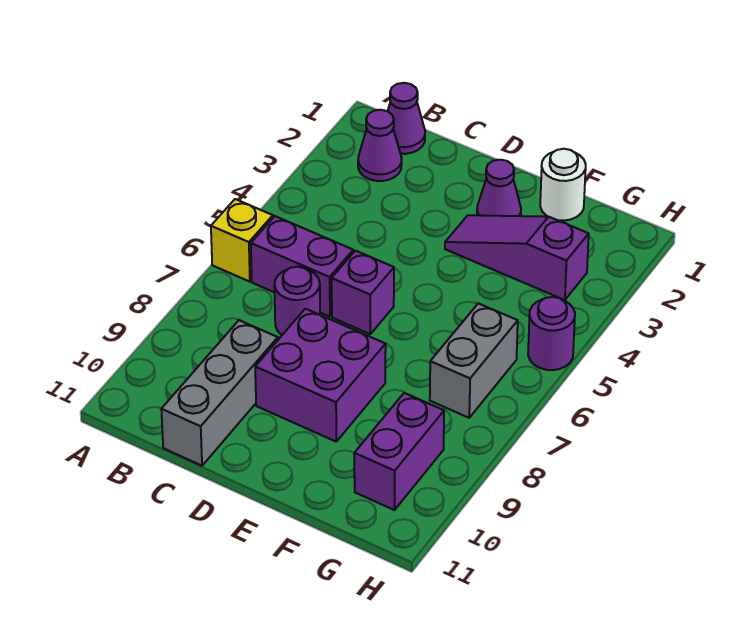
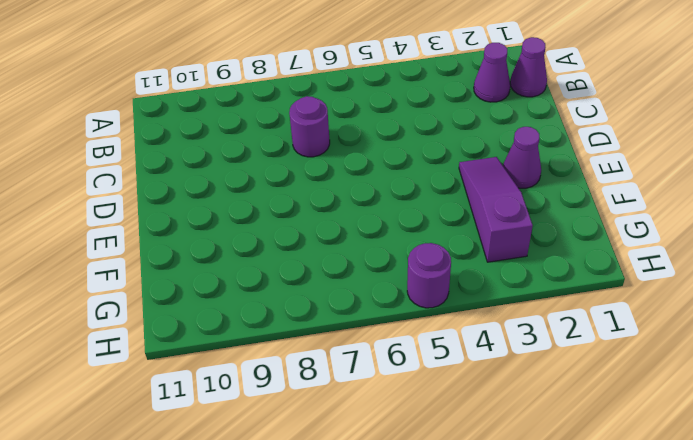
none -> yellow brick A6 level 1
none -> purple brick B6:C6 level 1
none -> grey brick C9:C11 level 1

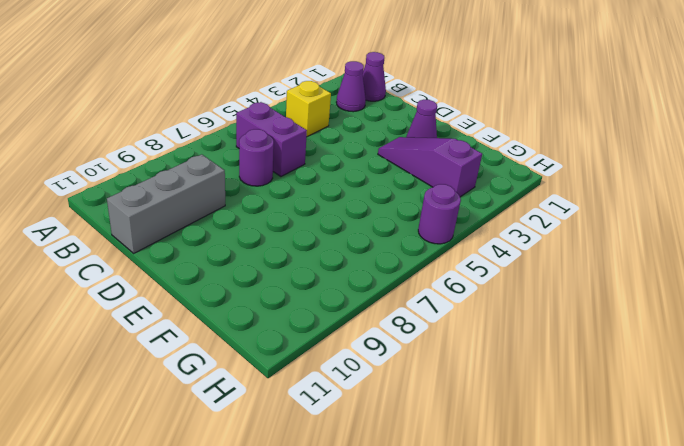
yellow brick B4 level 1 -> yellow brick A6 level 1
none -> purple brick D6 level 1
none -> purple brick D8:E9 level 1
none -> white round brick F1 level 1

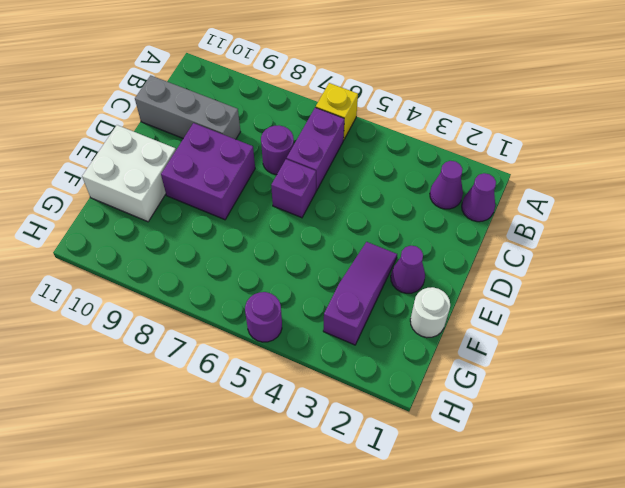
white brick E10:F11 level 1 -> none
none -> grey brick G6:G7 level 1
none -> purple brick G9:G10 level 1

